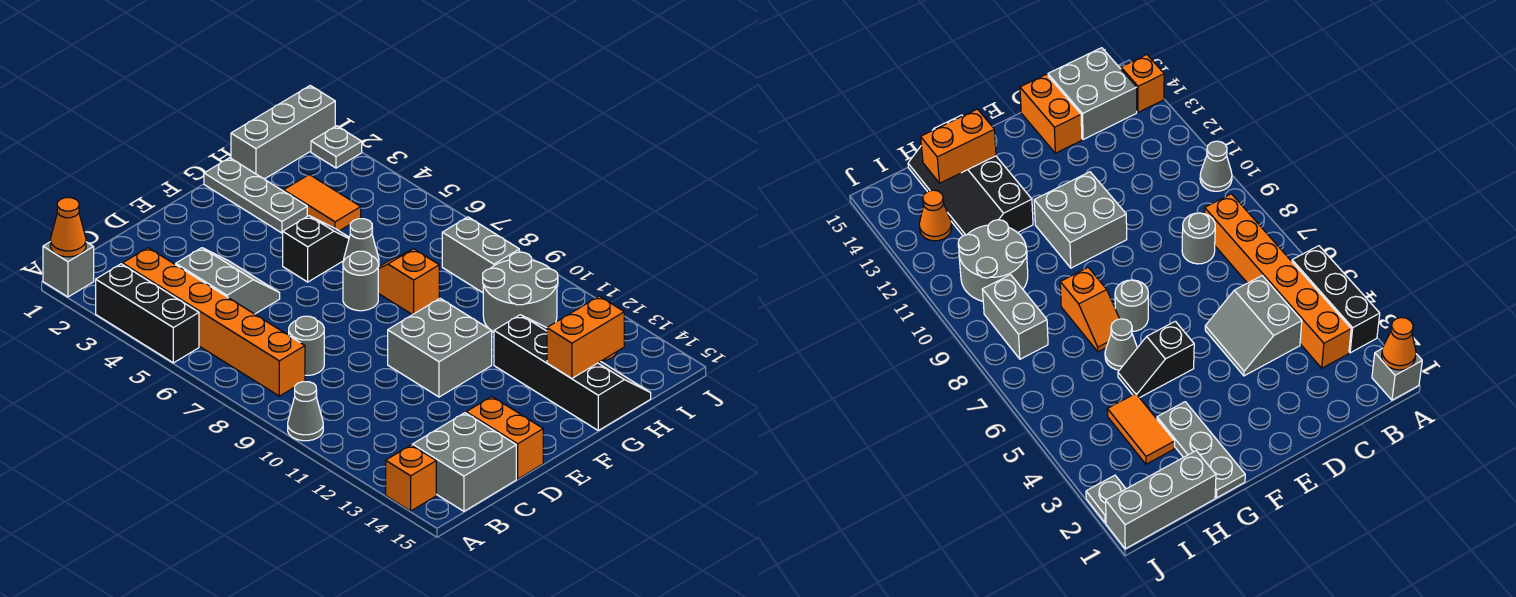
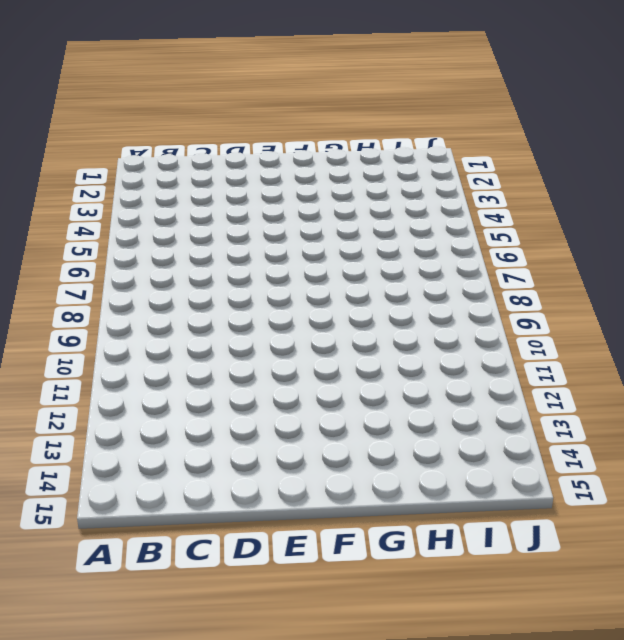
none -> grey brick A1 level 1
none -> black brick A3:A5 level 1
none -> grey cone A10 level 1

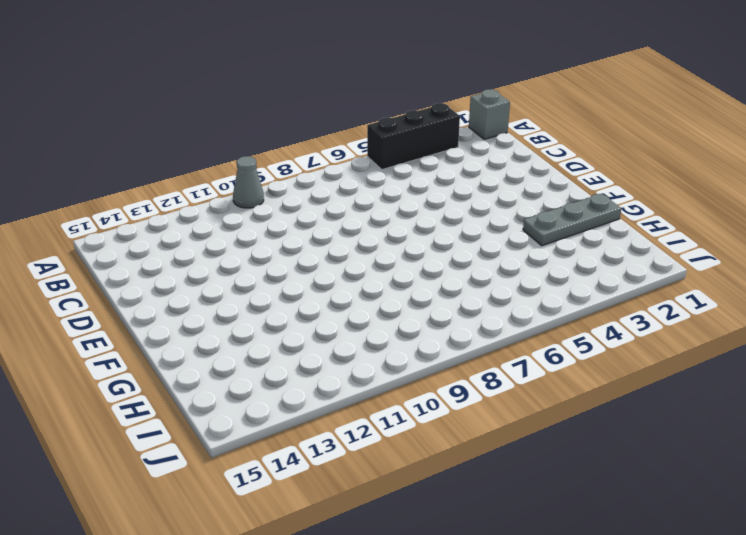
none -> orange brick A14 level 1
none -> orange brick B3:B8 level 1
none -> grey brick B14:C15 level 1

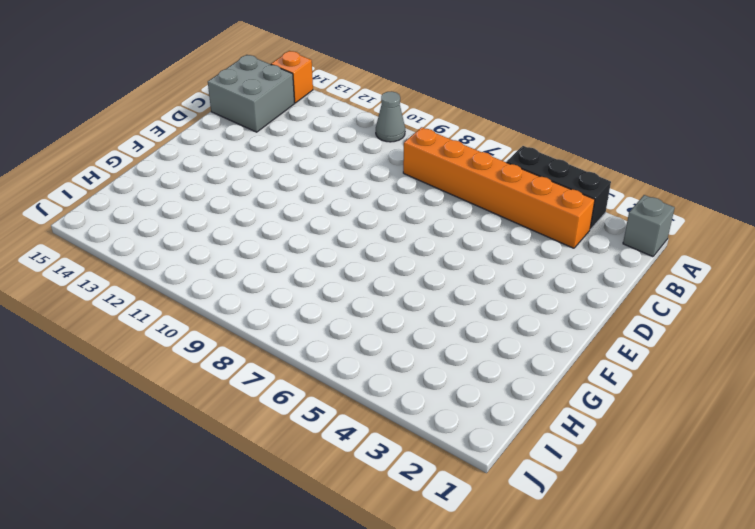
none -> grey slope C4:D5 level 1 top C
none -> grey round brick C8 level 1
none -> orange brick D14:D15 level 1

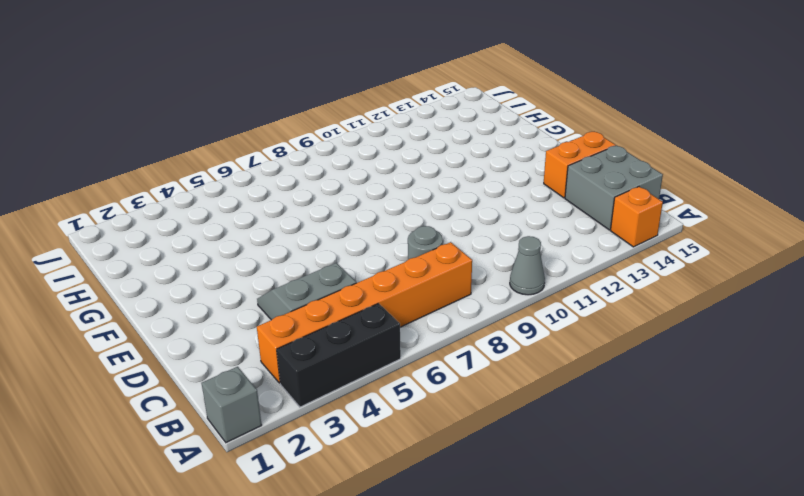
none -> grey brick E10:F11 level 1
none -> black slope F5:G5 level 1 top F
none -> grey round brick F7 level 1

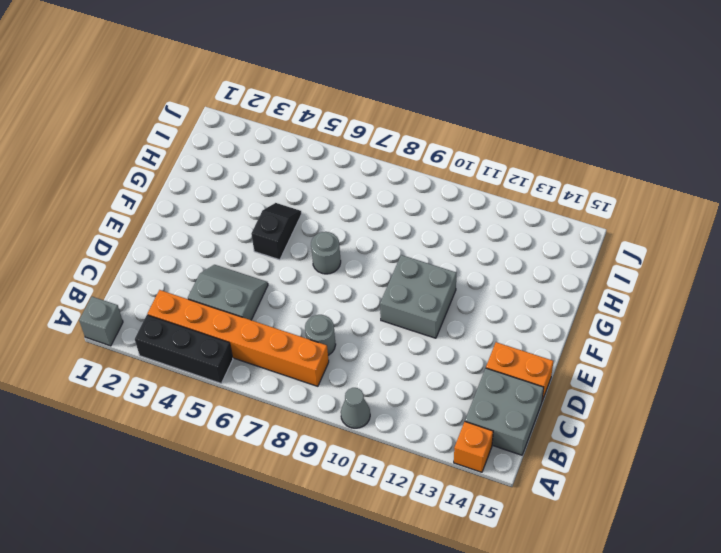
none -> grey plate G1:G3 level 1
none -> grey cone G6 level 1
none -> orange slope G7:G8 level 1 top 8

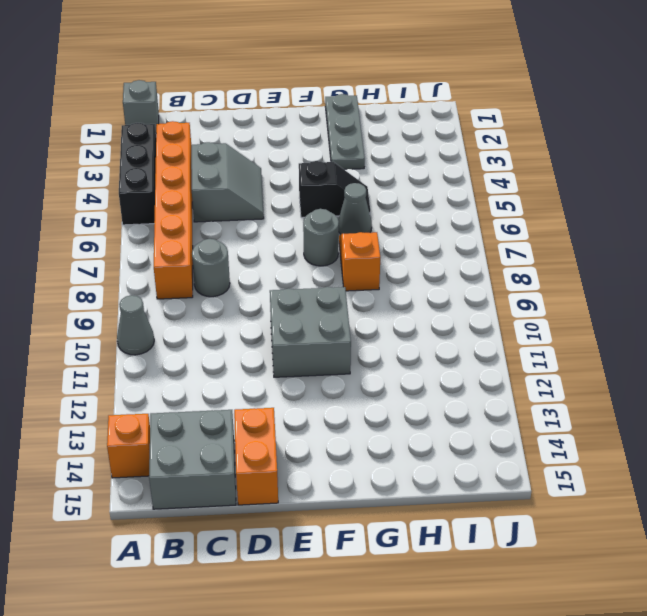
none -> black slope G12:H15 level 1 top G
none -> grey brick H1:J1 level 1
none -> orange tile H3:H4 level 1

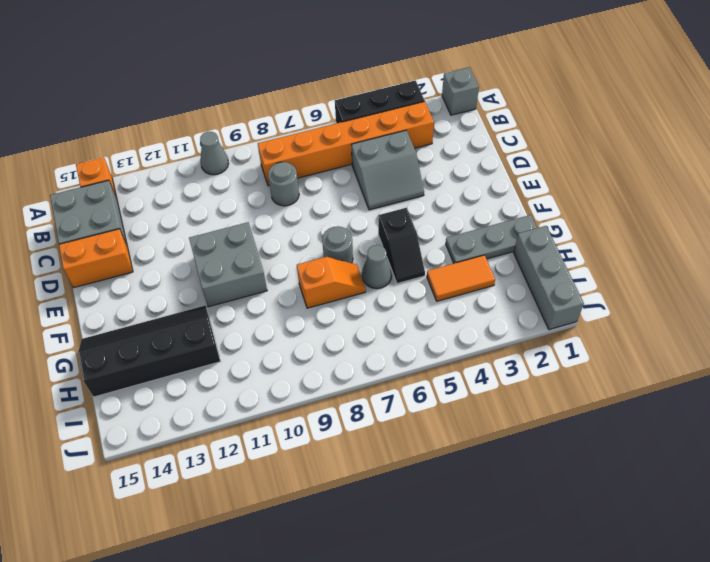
black slope G12:H15 level 1 top H -> black slope G12:H15 level 1 top G
none -> grey round brick H10:I11 level 1
none -> grey brick I8:I9 level 1
none -> orange cone I13 level 1

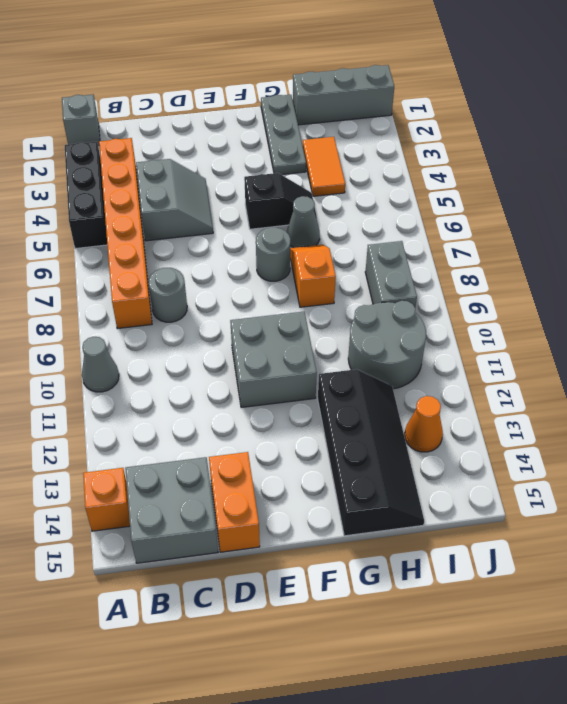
none -> grey plate J2 level 1
none -> orange cone A1 level 2
none -> orange brick G14:H14 level 2

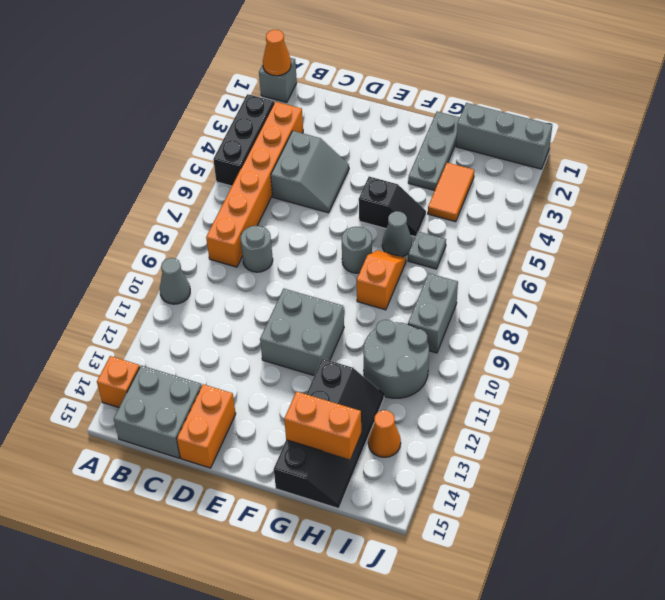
grey plate H6 level 1 -> grey plate J2 level 1

